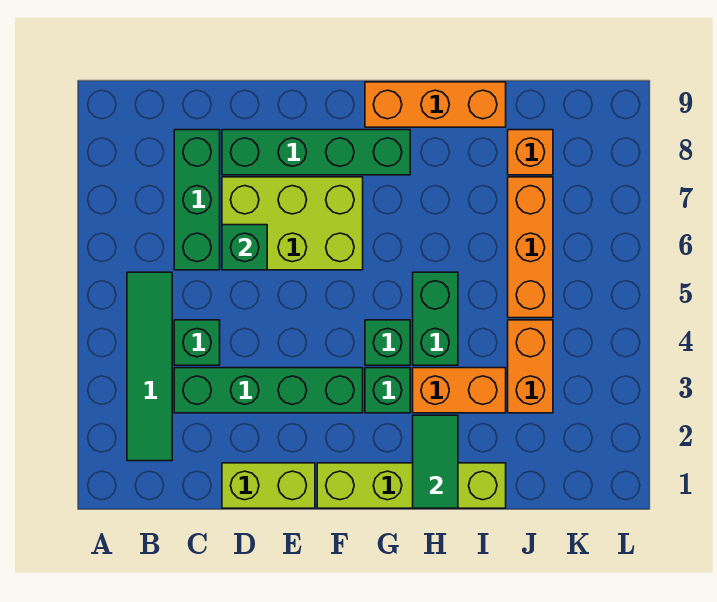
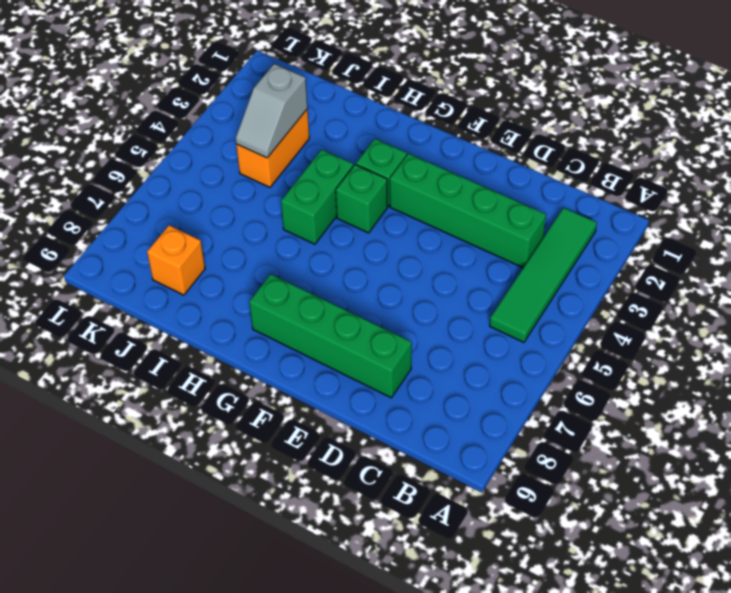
grey slope J3:J4 level 2 top 3 -> none
none -> green brick C4 level 1
none -> green brick C6:C8 level 1
none -> lime brick D1:E1 level 1

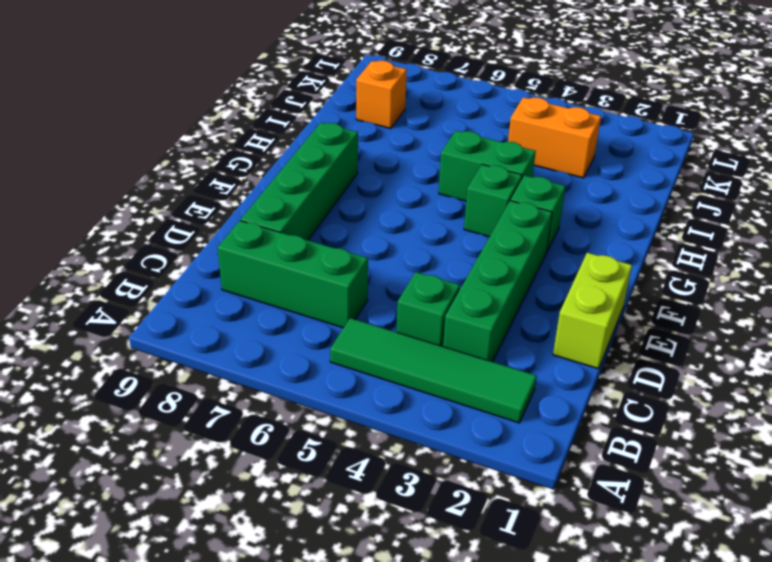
none -> lime brick D6:F7 level 1
none -> lime brick F1:I1 level 1
none -> orange brick G9:I9 level 1

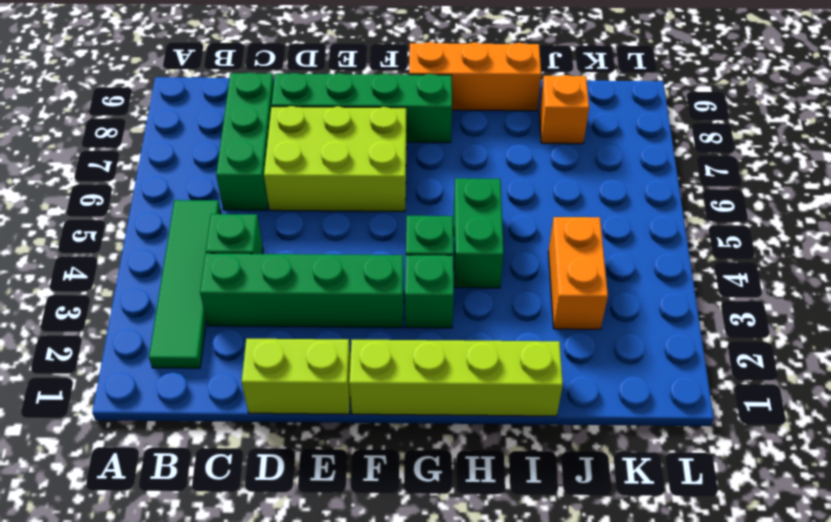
none -> orange brick H3:I3 level 1
none -> orange brick J5:J7 level 1
none -> green brick D6 level 2

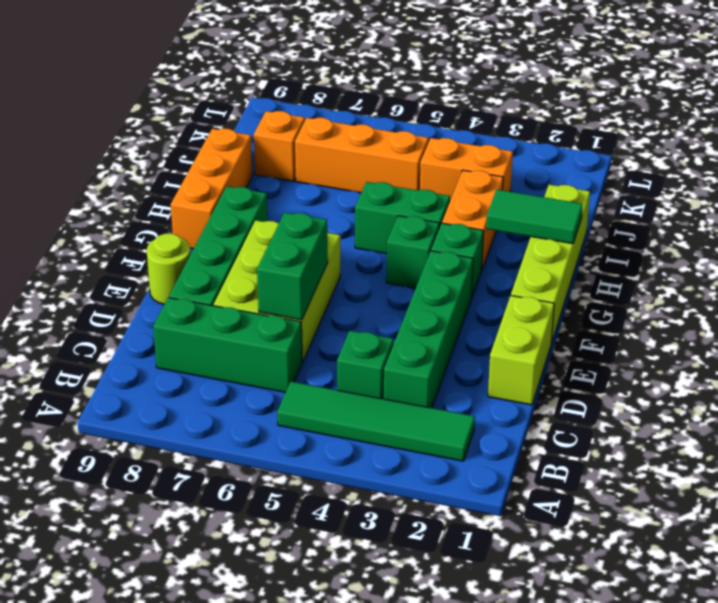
green brick D6:E6 level 2 -> green brick D6 level 2
lime round brick E9 level 1 -> none

